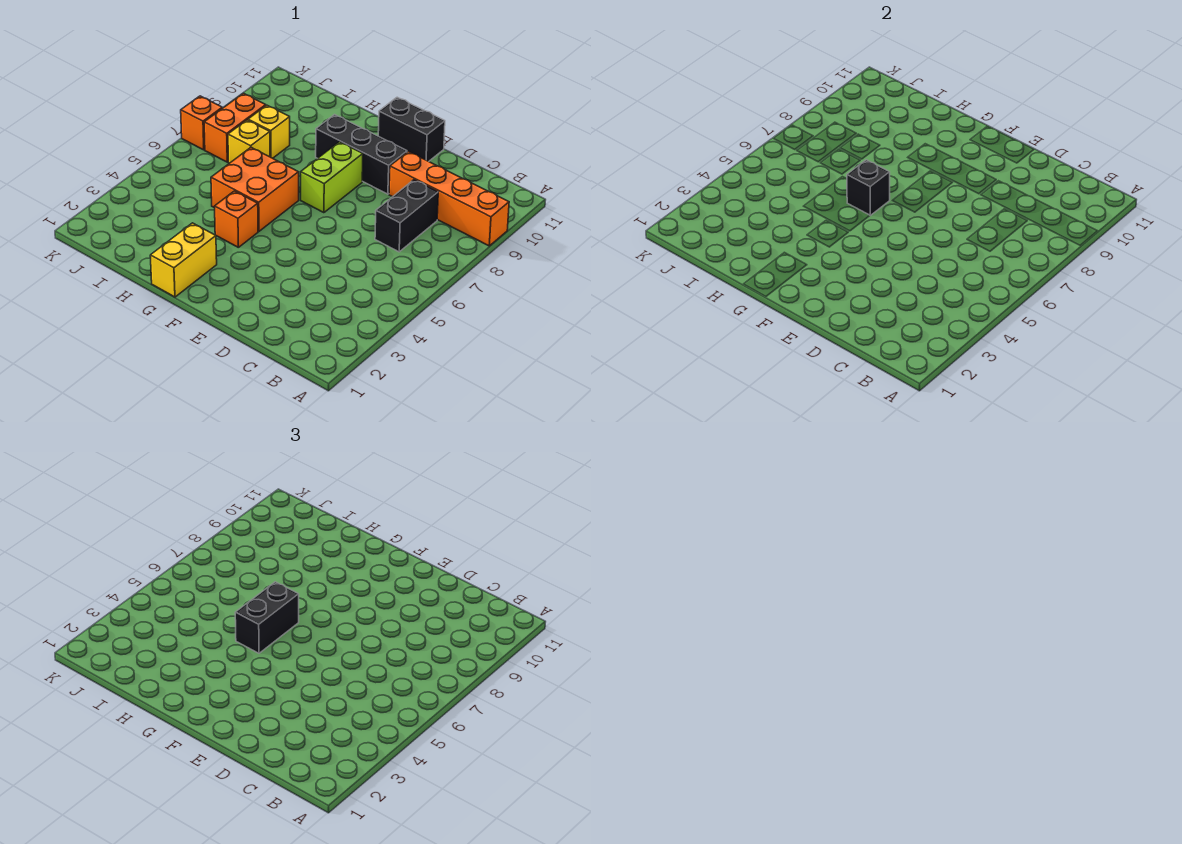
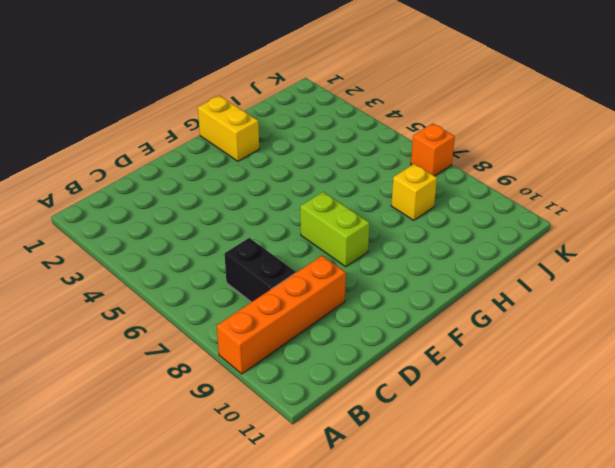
none -> black brick E9:G9 level 1
none -> black brick E11:F11 level 1
none -> orange brick G4 level 1

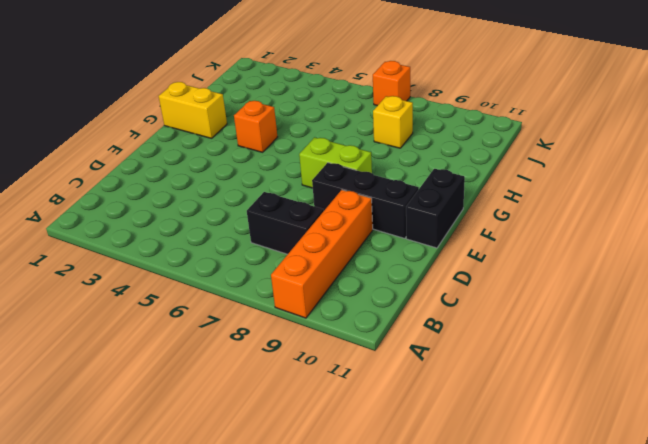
black brick E8:E10 level 1 -> black brick E9:G9 level 1
none -> orange brick G5:H6 level 1
none -> yellow brick I7 level 1
none -> orange brick J7:J8 level 1

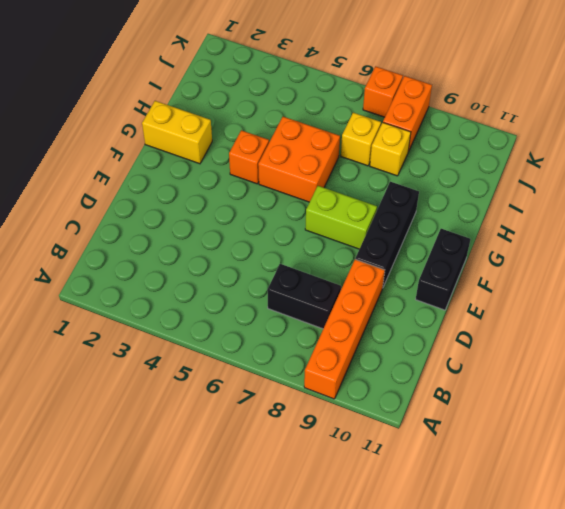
orange brick J8:K8 level 1 -> orange brick J7:J8 level 1
none -> black brick G6 level 2
none -> black brick G5:G6 level 3

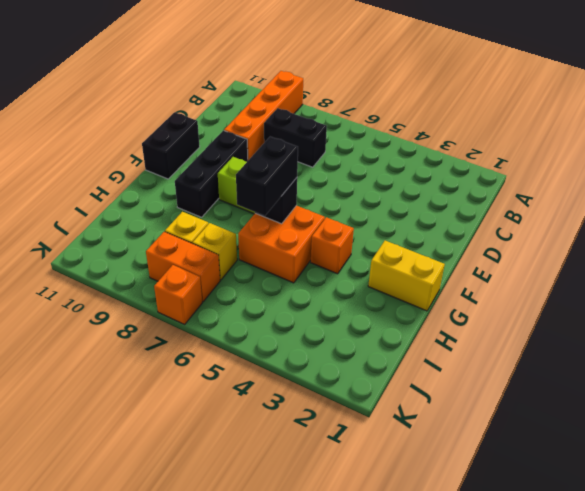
black brick G6:H6 level 3 -> black brick G5:G6 level 3

